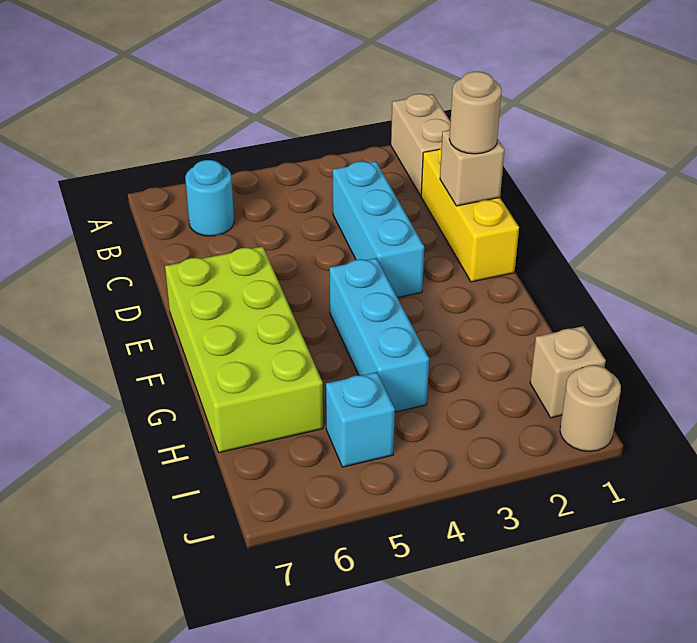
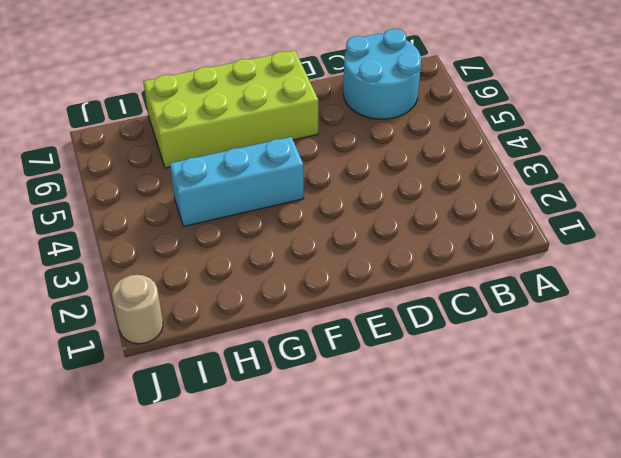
cyan round brick B6:C7 level 1 -> cyan round brick B6 level 1
none -> tan brick A1:B1 level 1
none -> yellow brick C1:E1 level 1

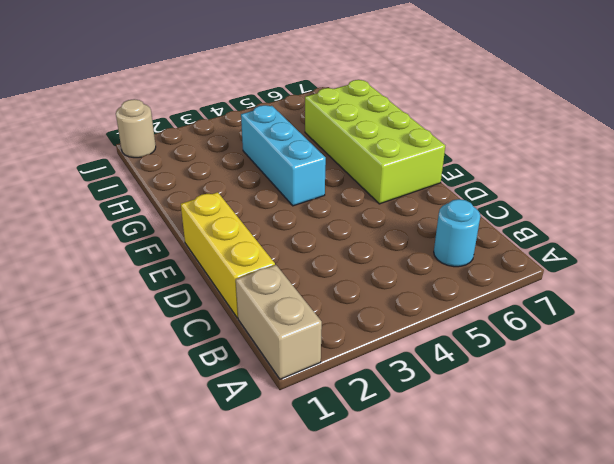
none -> cyan brick C3:E3 level 1
none -> tan brick I1 level 1

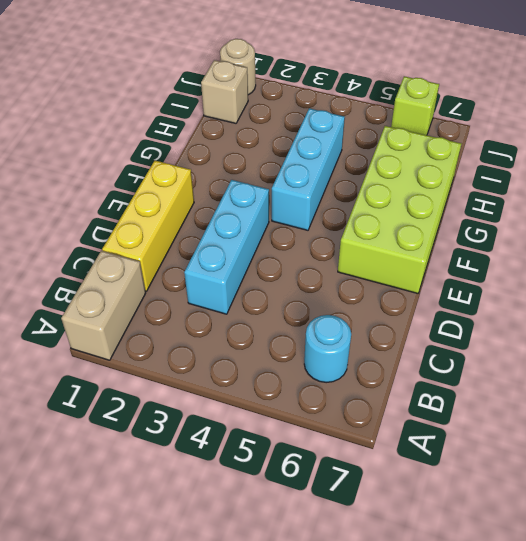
lime brick J6 level 1 -> none
none -> cyan brick I5 level 1
none -> tan brick D1 level 2

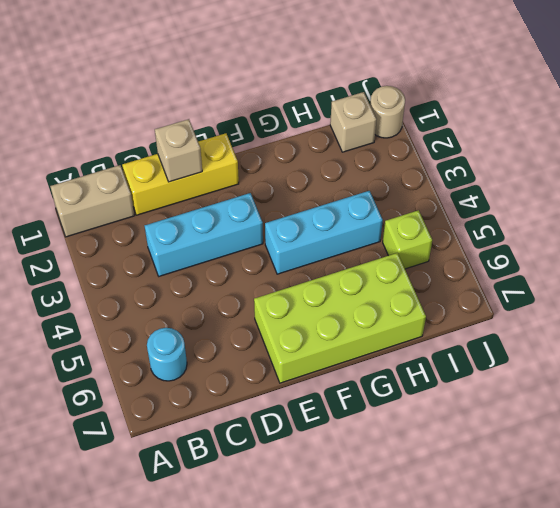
lime brick I5 level 1 -> cyan brick I5 level 1
none -> tan round brick D1 level 3

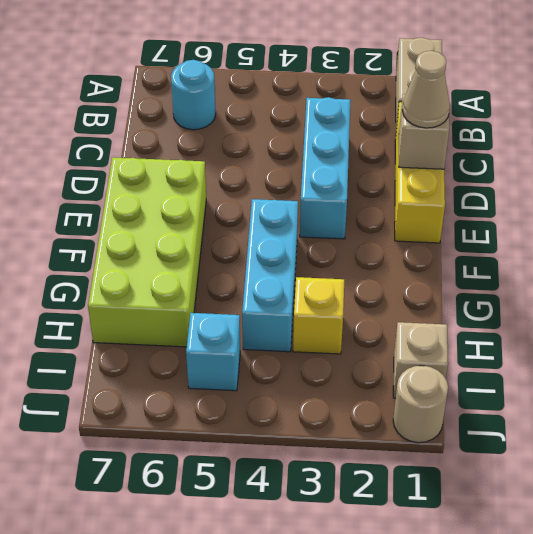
tan cone D1 level 3 -> tan round brick D1 level 3
yellow brick H3 level 1 -> none

